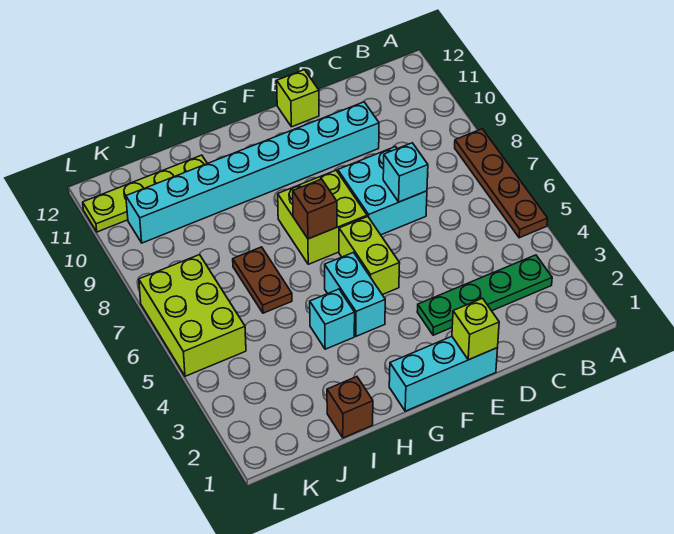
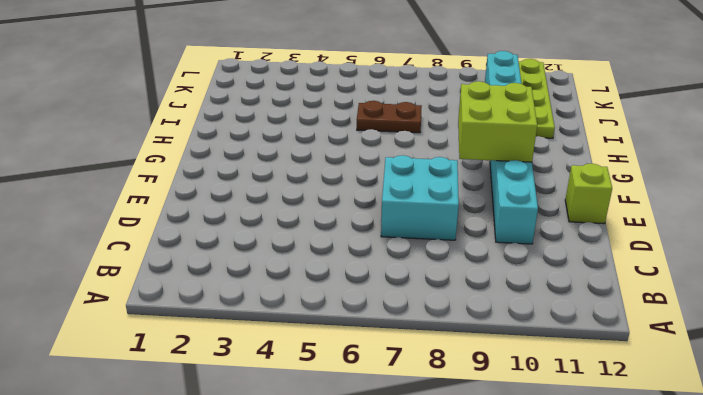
lime brick F9:G10 level 2 -> lime brick F7:G8 level 1
none -> brown plate A5:A8 level 1
none -> green plate B3:E3 level 1
none -> cyan brick E1:G1 level 1

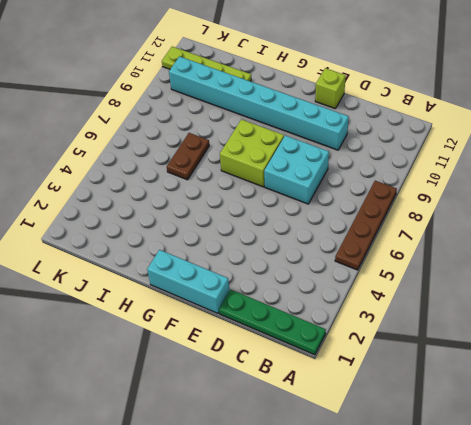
green plate A1:D1 level 1 -> green plate B3:E3 level 1
none -> lime brick F5:F6 level 1
none -> cyan brick G4:G5 level 1
none -> cyan brick H4 level 1

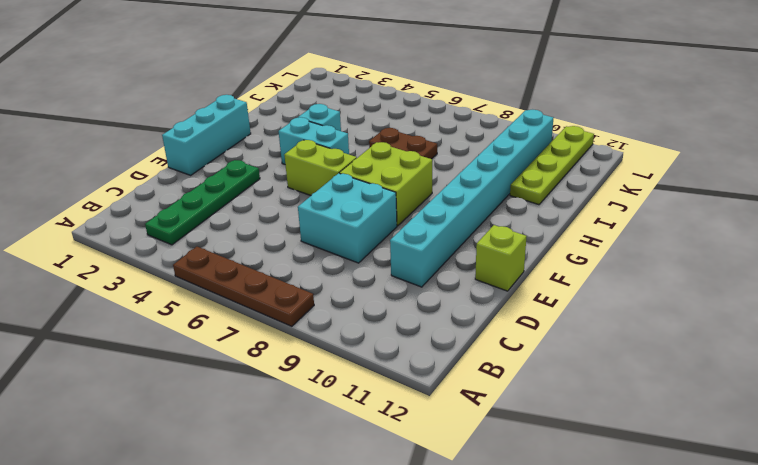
none -> brown brick I1 level 1
none -> lime brick K5:L7 level 1
none -> cyan brick D7 level 2

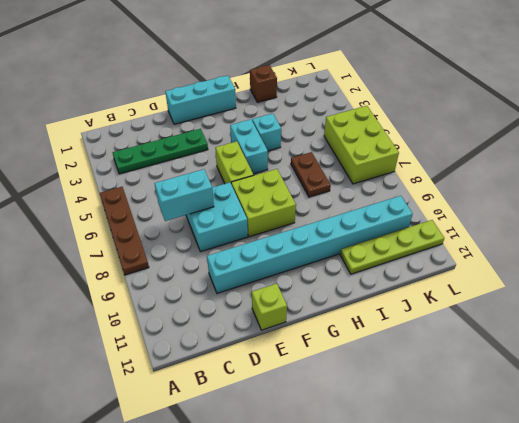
cyan brick C7:D7 level 2 -> cyan brick D7 level 2
none -> lime brick E1 level 2
none -> brown brick G7 level 2

